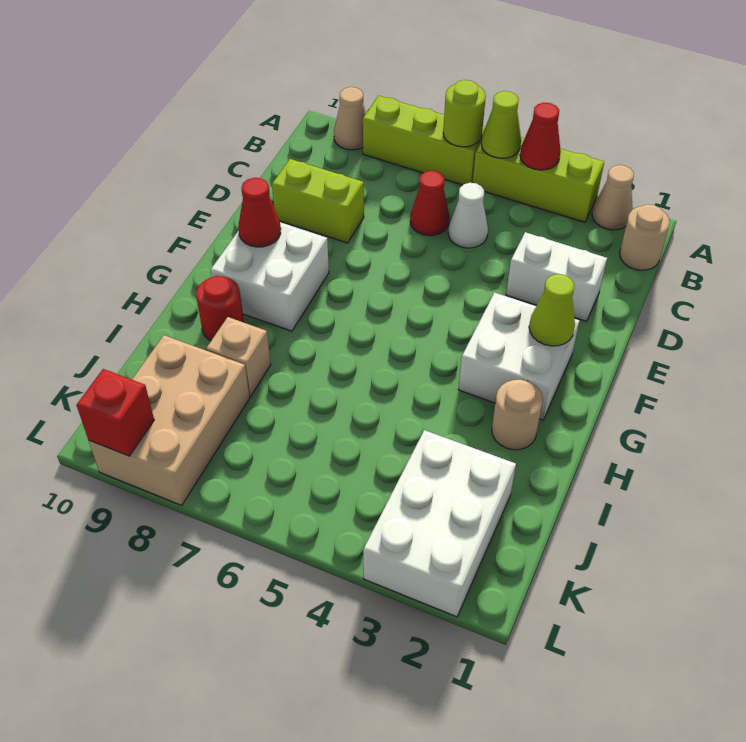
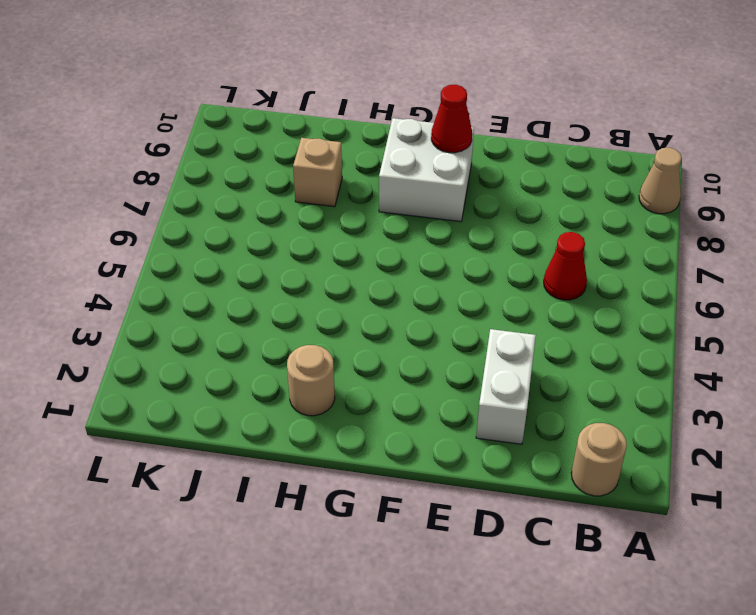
none -> tan cone A2 level 1
none -> lime brick A3:A5 level 1
none -> lime brick A6:A8 level 1

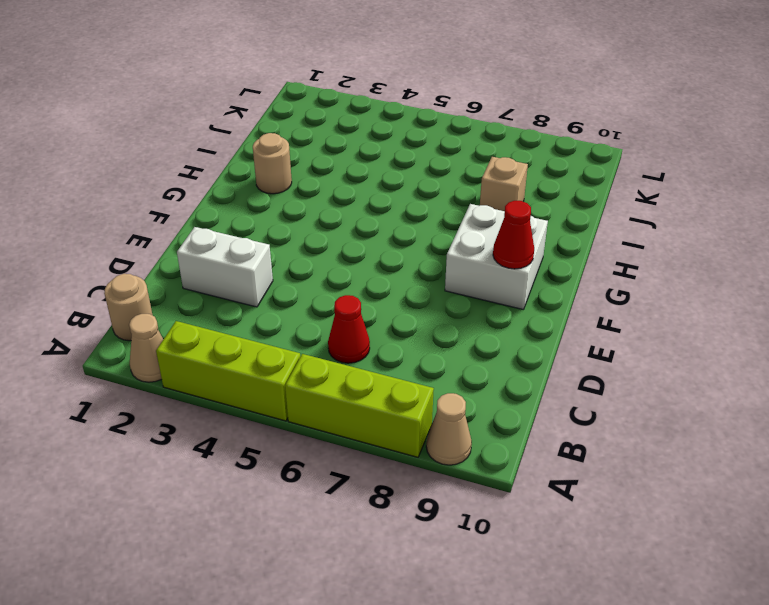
none -> white cone C5 level 1
none -> lime brick D8:D9 level 1
none -> white brick F2:G3 level 1

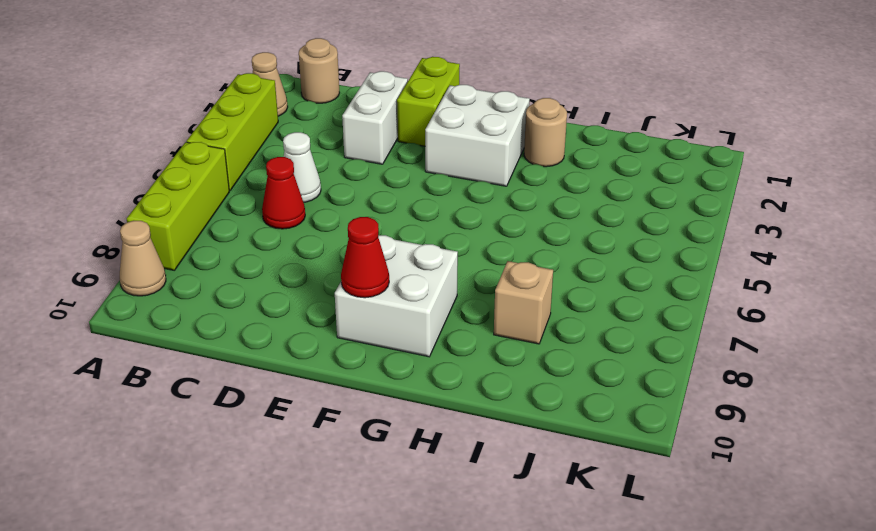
lime brick E1:E2 level 1 -> lime brick D8:D9 level 1
none -> red round brick H9 level 1
none -> white brick J2:L3 level 1
none -> tan brick J8:L9 level 1

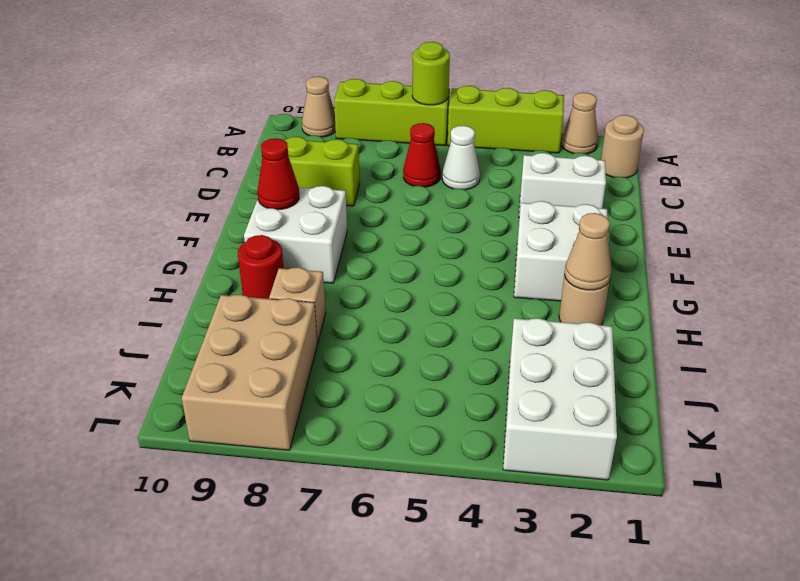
tan cone H2 level 2 -> none
none -> red cone A4 level 2
none -> lime cone A5 level 2
none -> lime cone F2 level 2

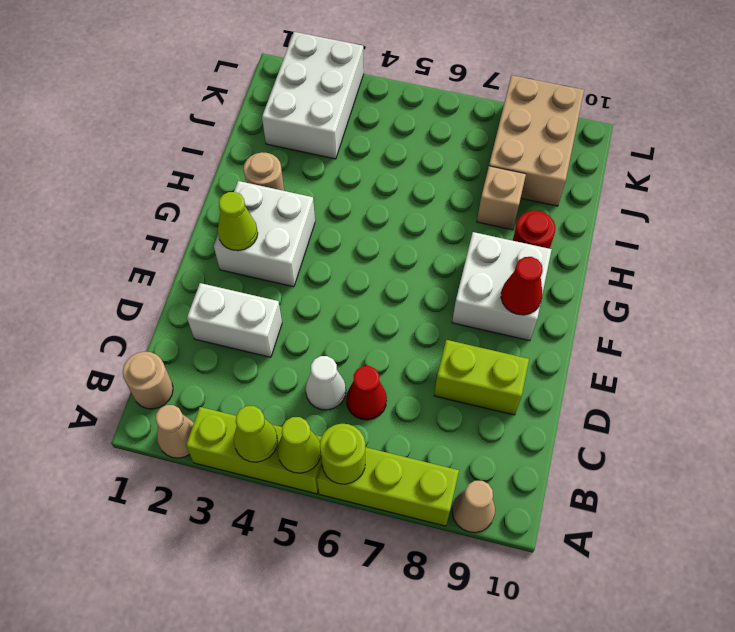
lime cone A4 level 2 -> red cone A4 level 2
none -> red brick L9 level 2

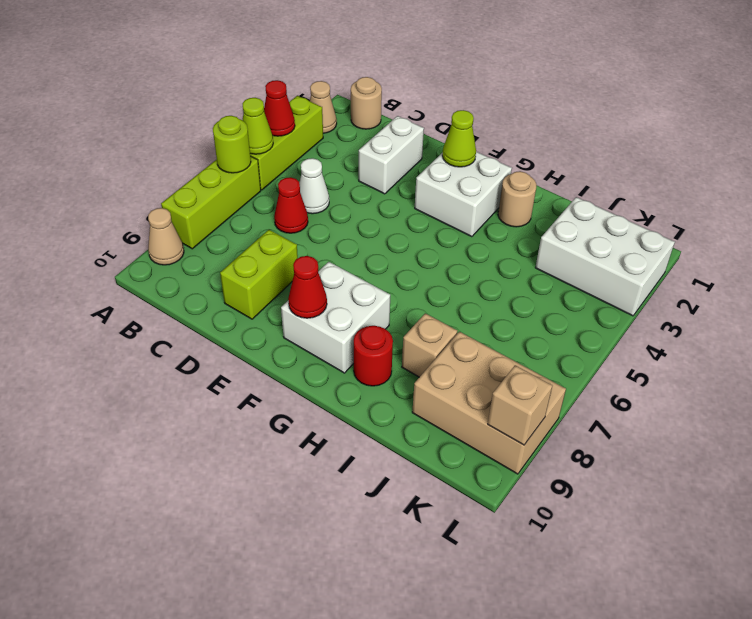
tan brick L9 level 2 -> red brick L9 level 2

